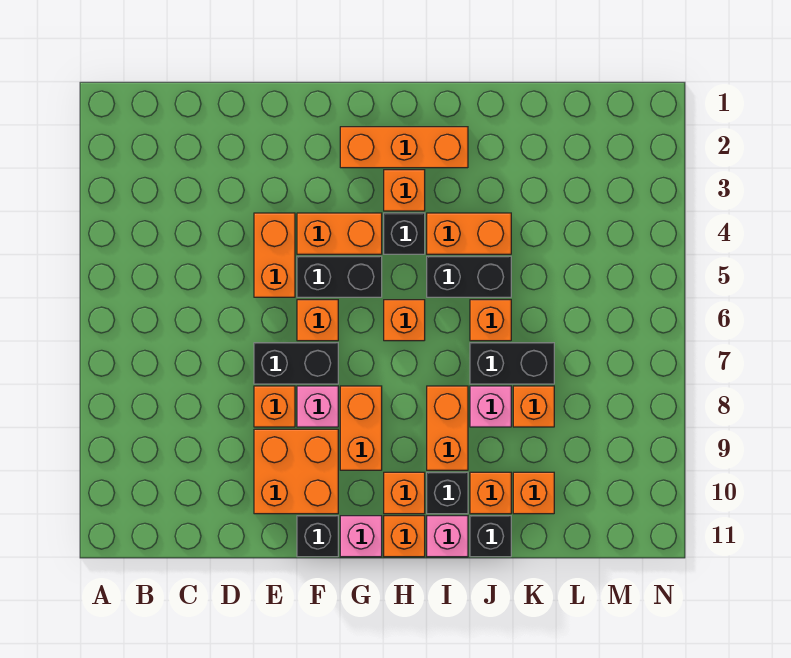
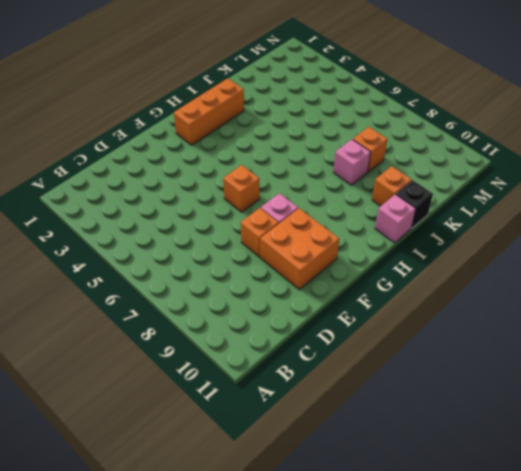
none -> orange brick E4:E5 level 1
none -> black brick E7:F7 level 1
none -> orange brick F4:G4 level 1

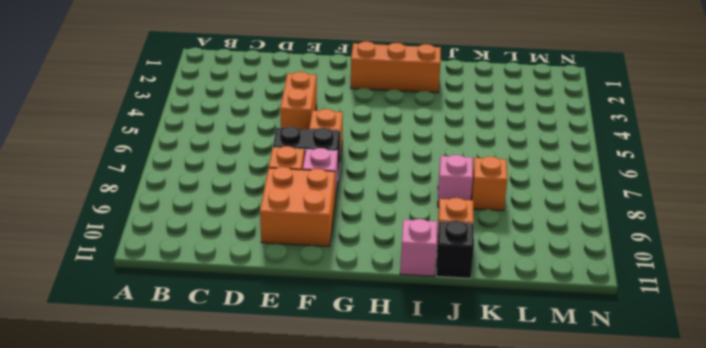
none -> orange brick F4:G4 level 1
none -> black brick F5:G5 level 1
none -> black brick F11 level 1

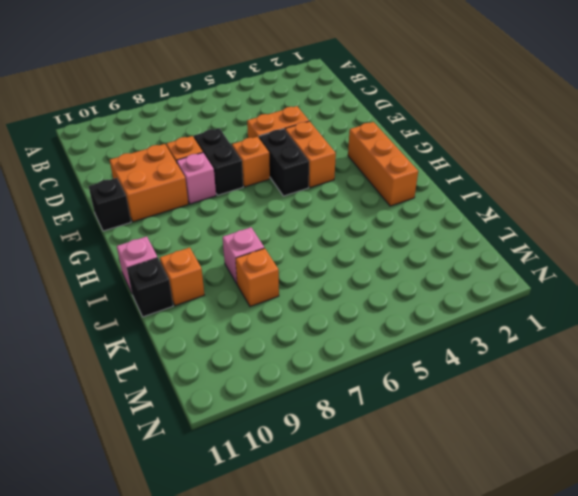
none -> orange brick G8:G9 level 1
none -> pink brick G11 level 1
none -> orange brick H3 level 1

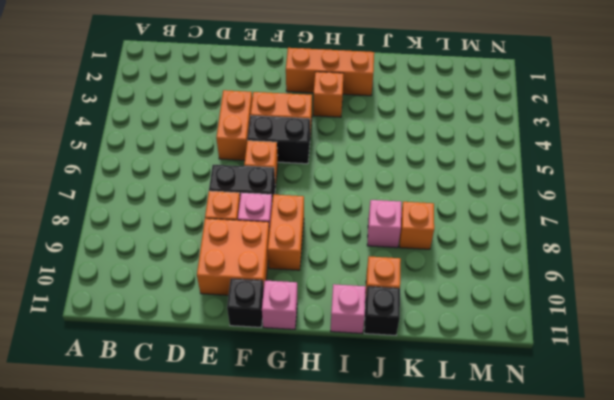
none -> black brick H4 level 1
none -> orange brick H6 level 1
none -> orange brick H10 level 1

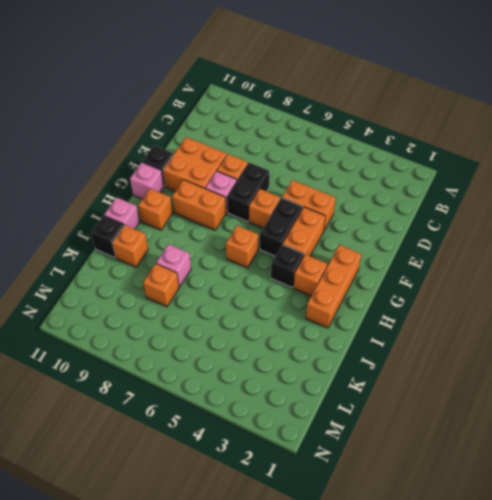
none -> orange brick H11 level 1
none -> orange brick I4:J4 level 1
none -> black brick I5:J5 level 1

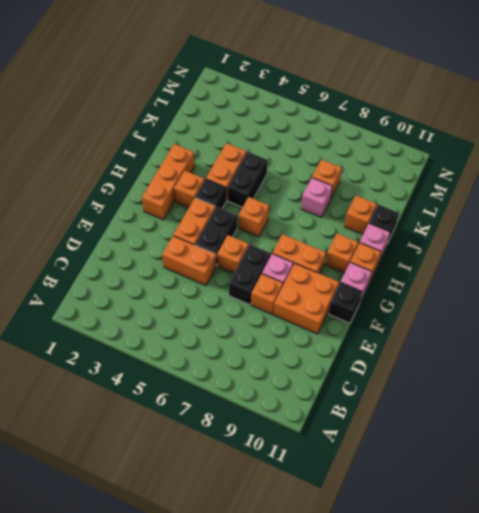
none -> orange brick I8:I9 level 1
none -> black brick I10 level 1
none -> orange brick J6 level 1

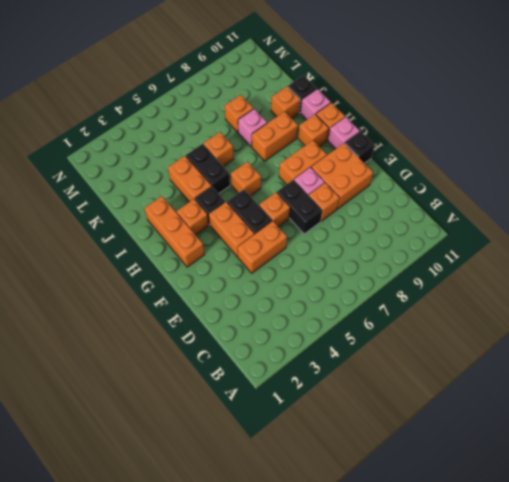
none -> black brick I10 level 1
none -> black brick J7:K7 level 1
none -> orange brick K10 level 1

